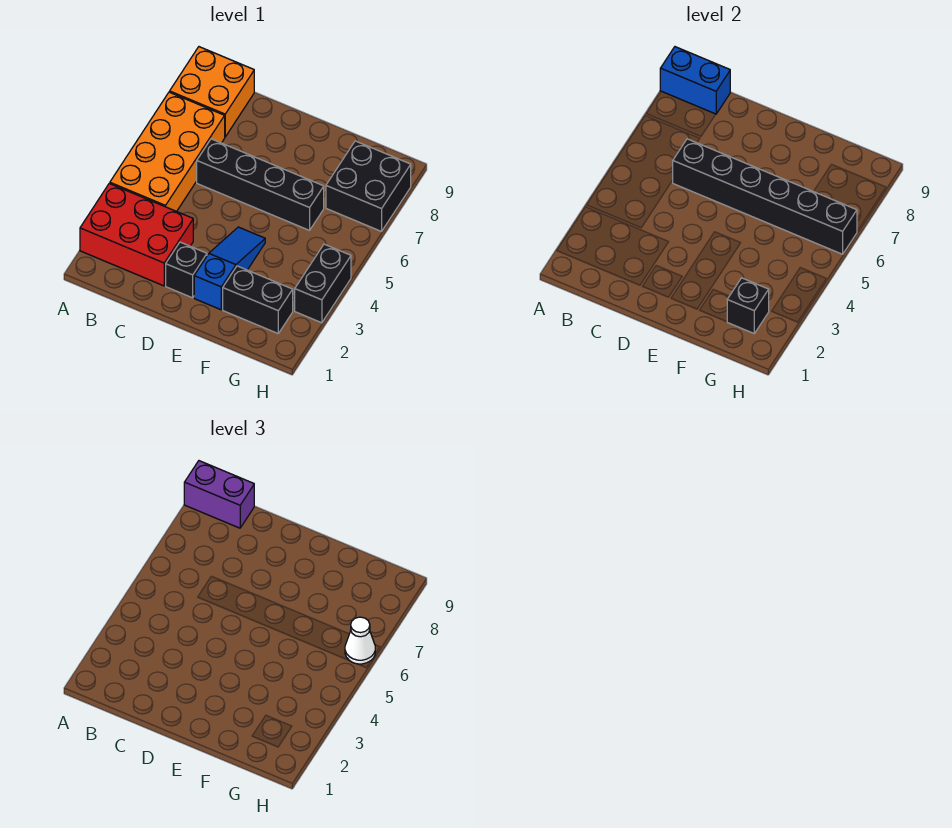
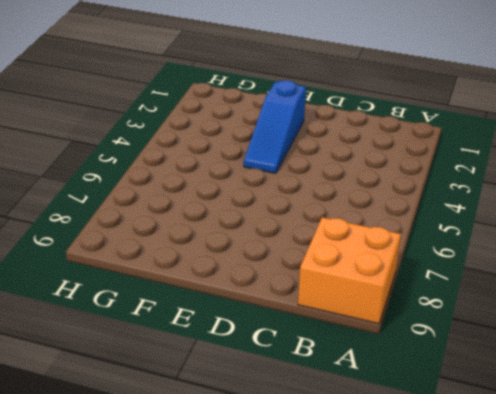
none -> red brick A2:C3 level 1
none -> orange brick A4:B7 level 1
none -> black brick C6:F6 level 1

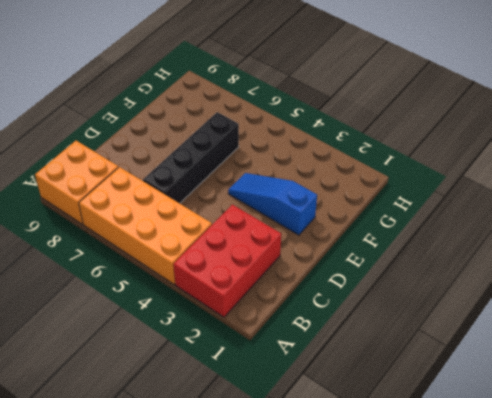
none -> black brick D2 level 1
none -> black brick F2:G2 level 1
none -> black brick G7:H8 level 1

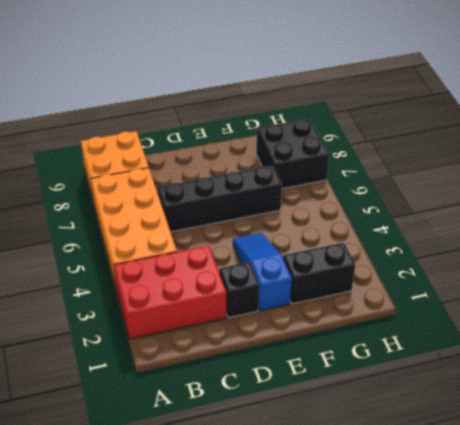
none -> black brick H3:H4 level 1
none -> blue brick A9:B9 level 2
none -> black brick C6:H6 level 2

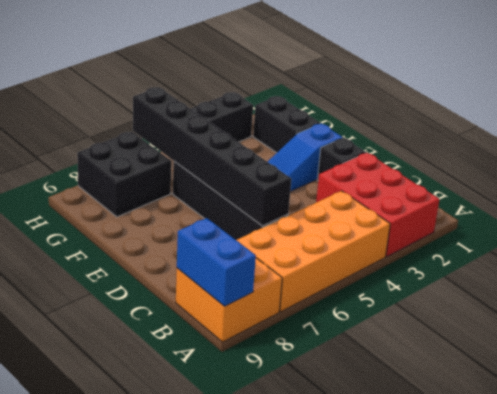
none -> black brick G2 level 2
none -> purple brick A9:B9 level 3
none -> white cone H6 level 3

